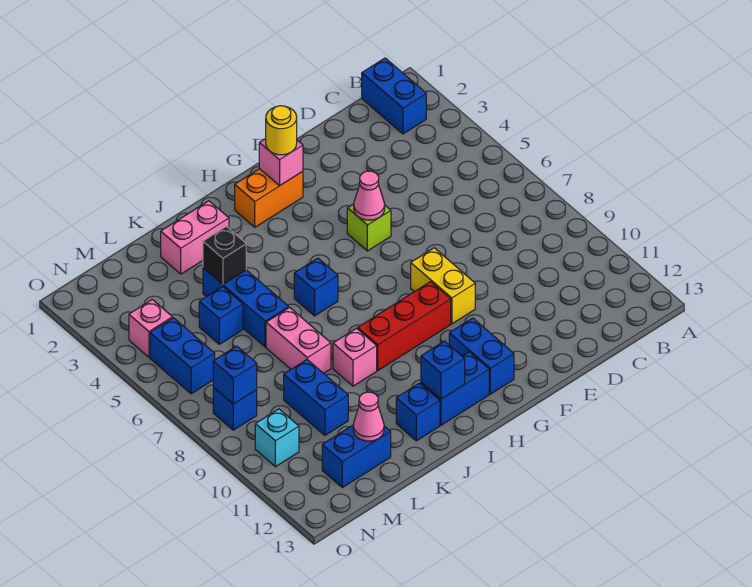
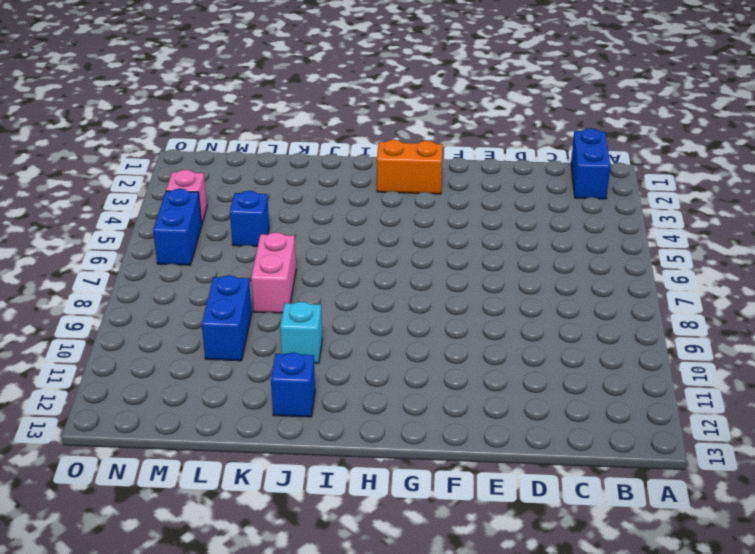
cyan brick J10 level 1 -> cyan brick N10 level 1
none -> lime brick F5 level 1
none -> yellow brick F8:F9 level 1
none -> red brick G9:I9 level 1

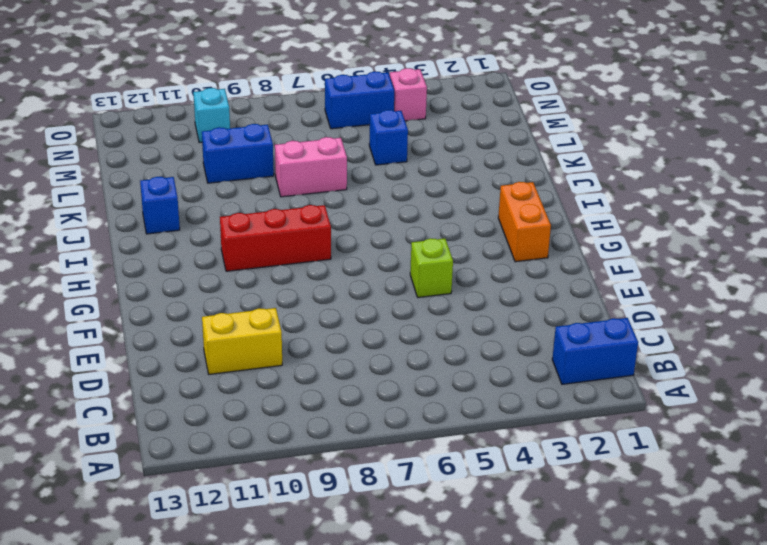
yellow brick D10:D11 level 1 -> yellow brick F8:F9 level 1
red brick H8:H10 level 1 -> red brick G9:I9 level 1
none -> blue brick G11:G12 level 1
none -> blue brick H12:I12 level 1
none -> blue brick I6 level 1

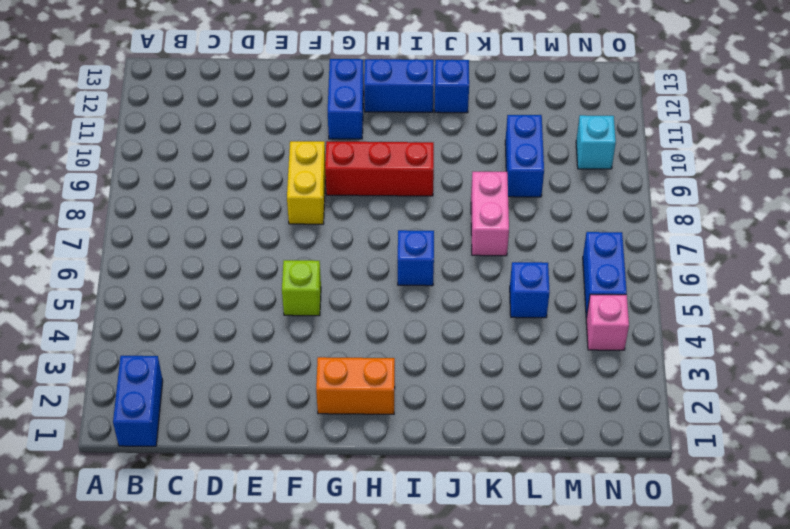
none -> pink brick J2:K2 level 1
none -> pink brick J9 level 1
none -> blue brick K4:K6 level 1

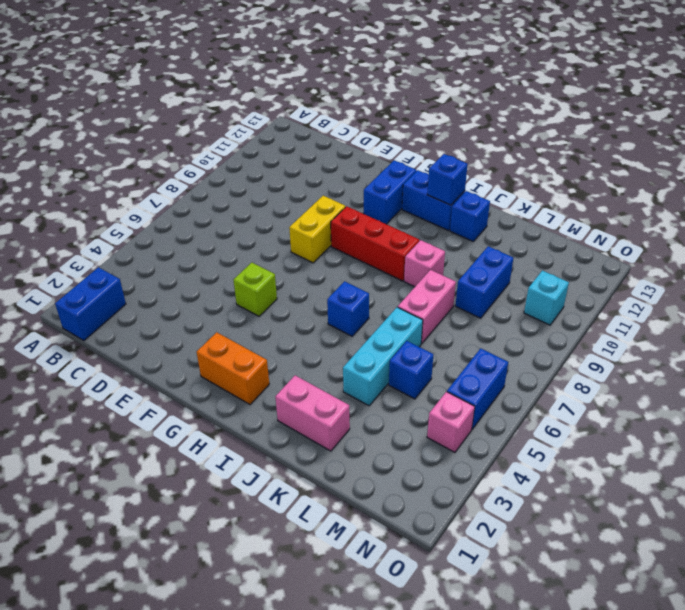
cyan brick K4:K6 level 1 -> blue brick K4:K6 level 1
none -> blue brick L12:M12 level 1
none -> blue brick N8 level 1
none -> pink cone F5 level 2

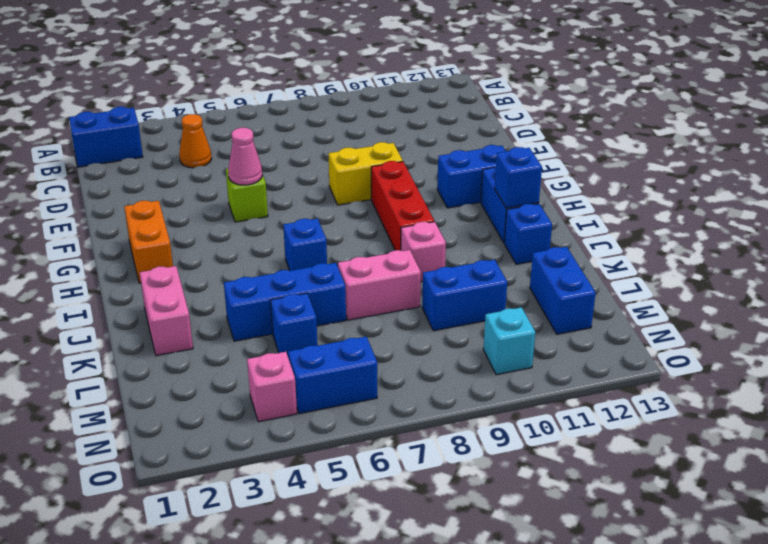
orange cone C4 level 1 -> none
none -> blue brick N8 level 1
none -> pink brick G2 level 2
none -> black brick K4 level 2

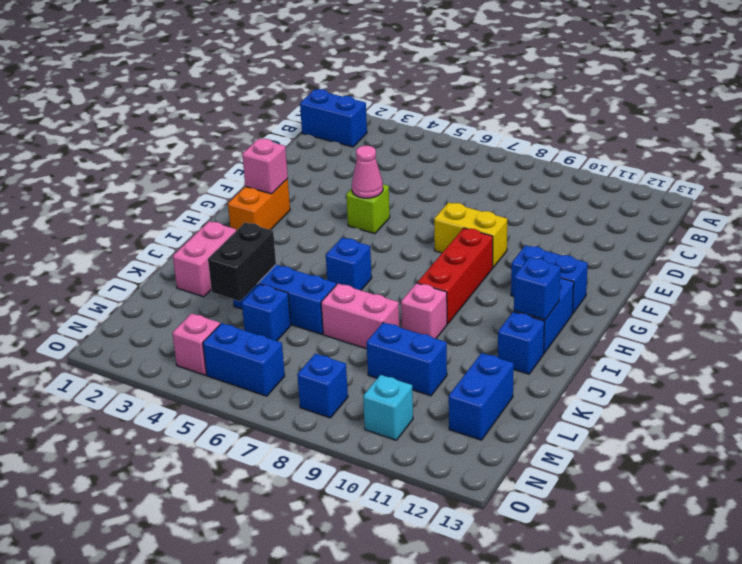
black brick K4:L4 level 2 -> black brick K4 level 2
none -> pink cone L12 level 2
none -> blue brick N8 level 2
none -> yellow round brick G2 level 3

